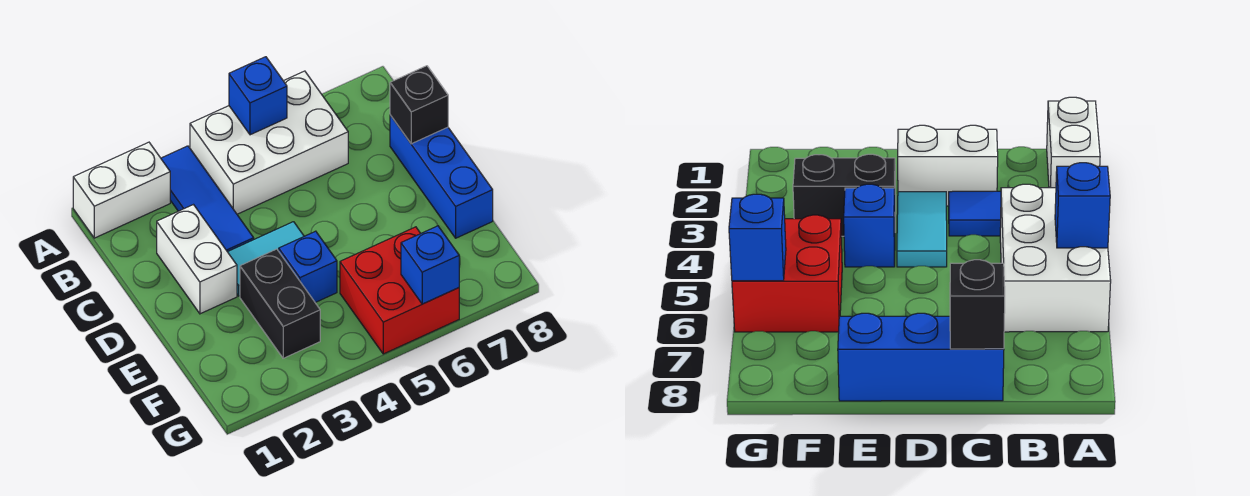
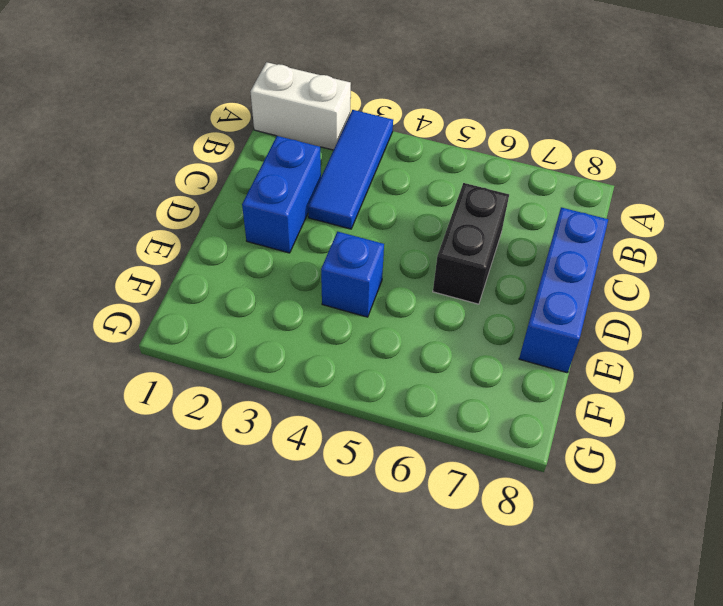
blue brick C2:D2 level 1 -> white brick C2:D2 level 1
black brick C6:D6 level 1 -> black brick E3:F3 level 1
none -> white brick A4:B6 level 1
none -> cyan tile D3:D4 level 1
none -> red brick F5:G6 level 1

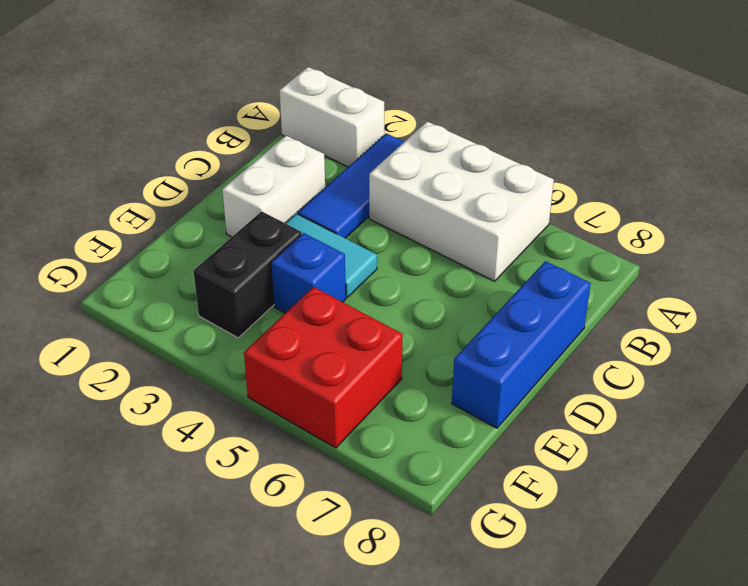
none -> blue brick A5 level 2
none -> black brick C8 level 2
none -> blue brick G6 level 2

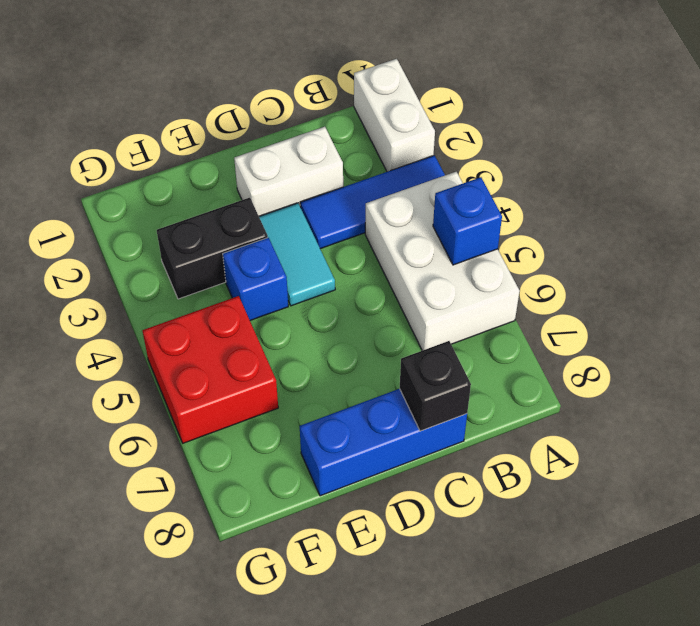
none -> blue brick G6 level 2

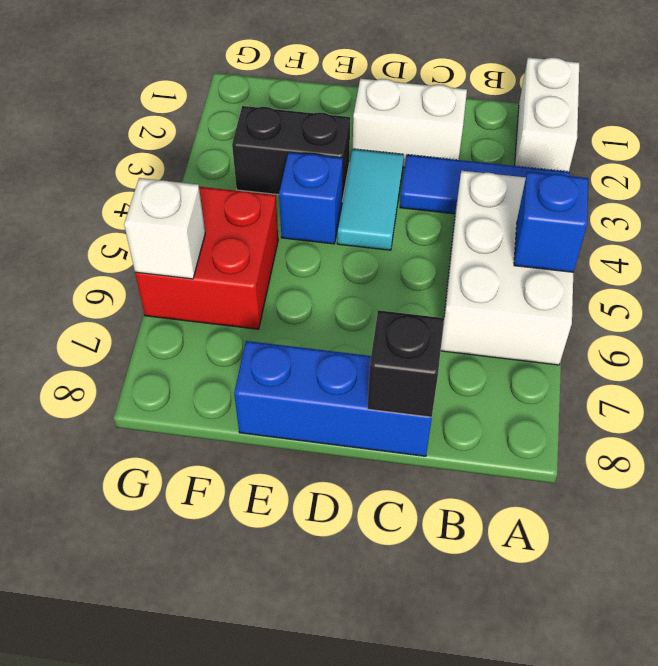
white brick G6 level 2 -> blue brick G6 level 2

